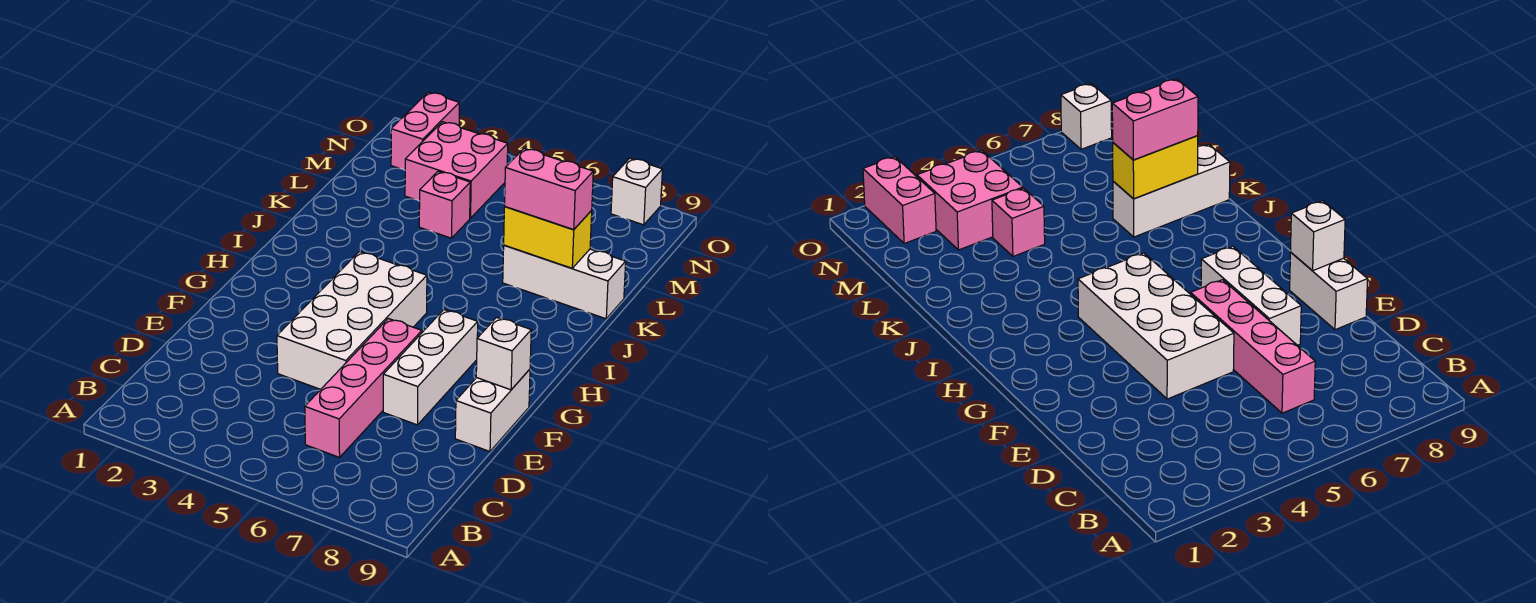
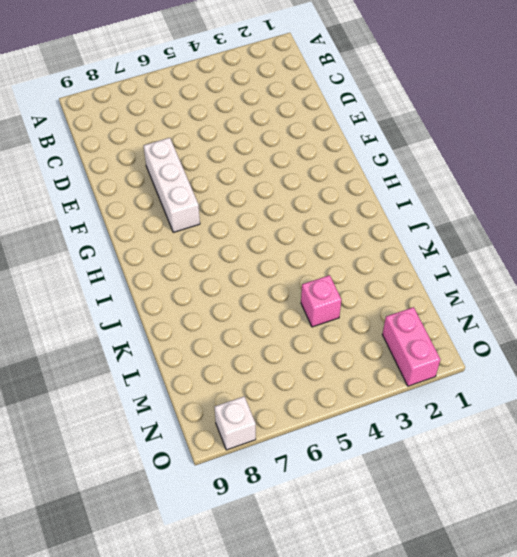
none -> pink brick C6:F6 level 1
none -> white brick E4:H5 level 1
none -> white brick E9:F9 level 1

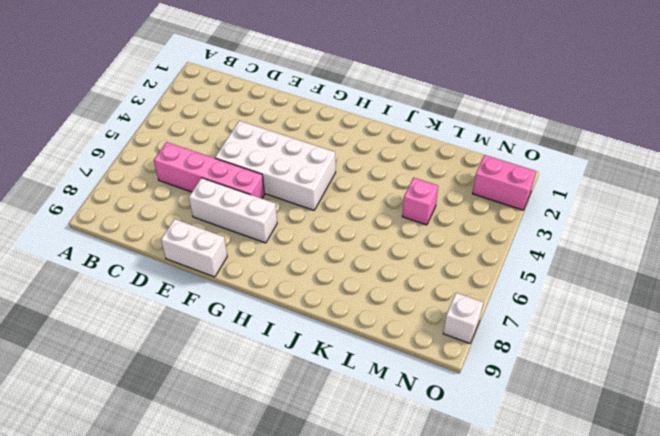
none -> white brick K7:K9 level 1
none -> pink brick M3:N4 level 1
none -> white brick F9 level 2

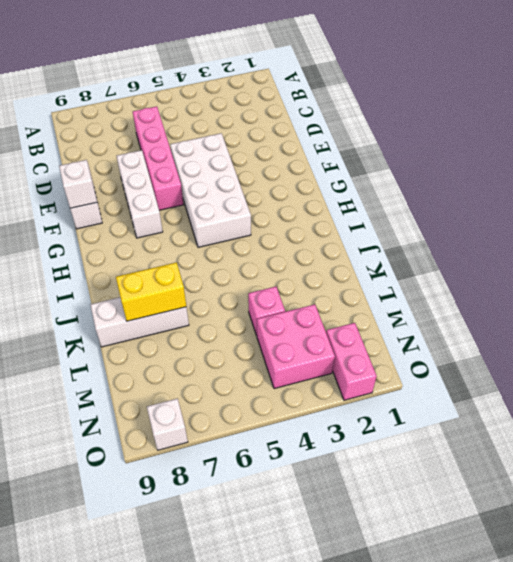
none -> pink brick K7:K8 level 3

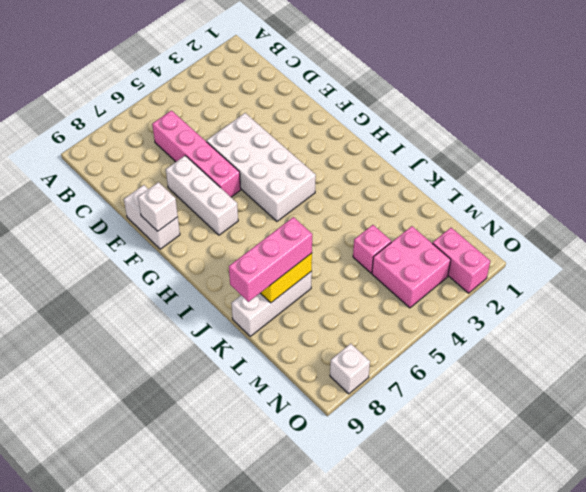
pink brick K7:K9 level 3 -> pink brick K7:K8 level 3

